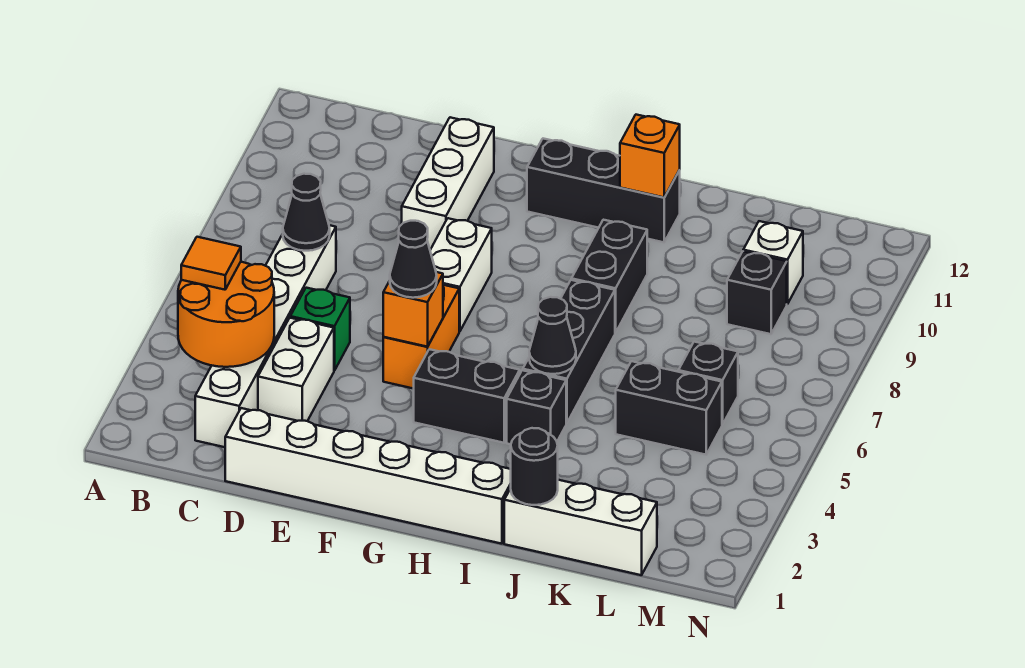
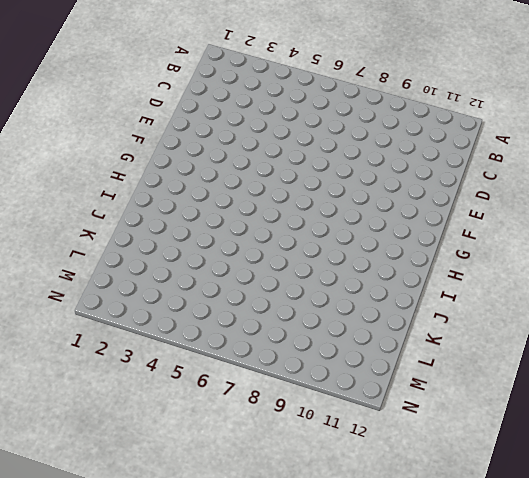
none -> white brick C2:C7 level 1
none -> white brick D1:I1 level 1
none -> white brick D3:D4 level 1

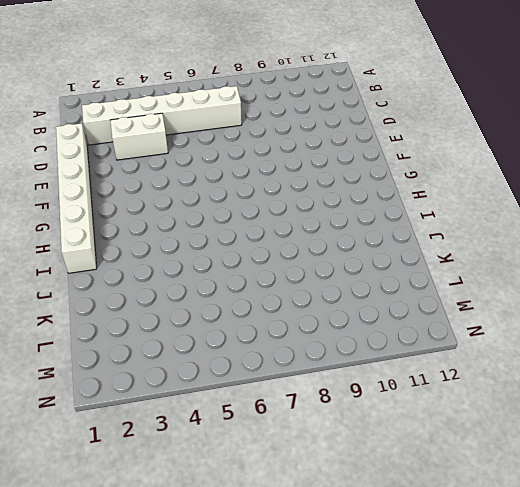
none -> green brick D5 level 1
none -> white brick E9:E11 level 1
none -> orange brick F5:F6 level 1

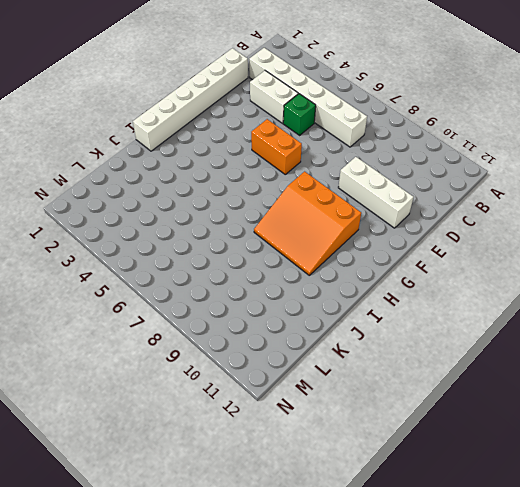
orange slope G8:I10 level 1 top G -> black brick I8:I9 level 1
none -> white brick F7:F8 level 1
none -> black brick G4:H4 level 1
none -> black brick G11:I11 level 1

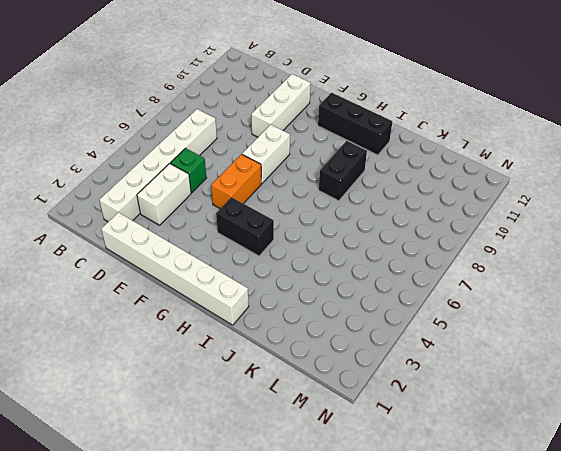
none -> black brick I4 level 1
none -> black brick I5:I7 level 1
none -> white brick J1:L1 level 1

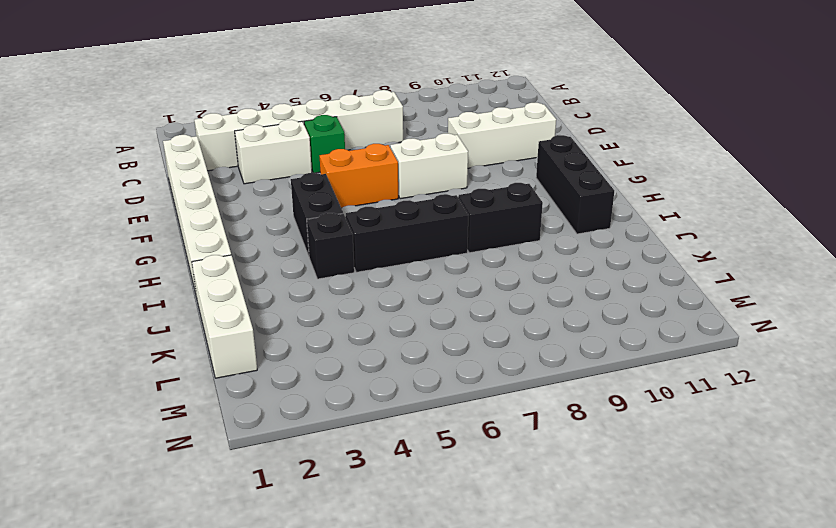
none -> black brick K5:L5 level 1
none -> black brick L6 level 1
none -> black brick L9 level 1

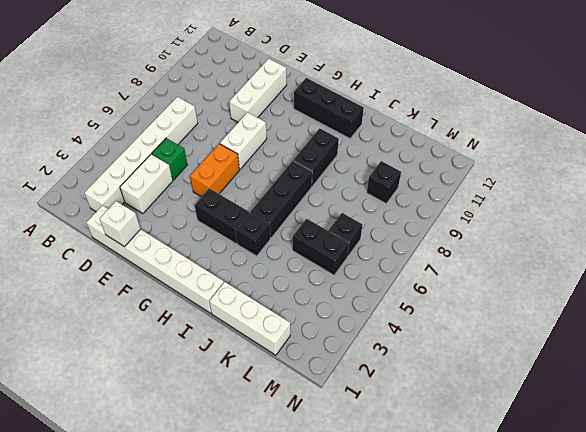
white brick E1 level 2 -> white brick L10 level 1
none -> orange round brick B3:C4 level 2
none -> black cone C7 level 2
none -> orange brick F5 level 2

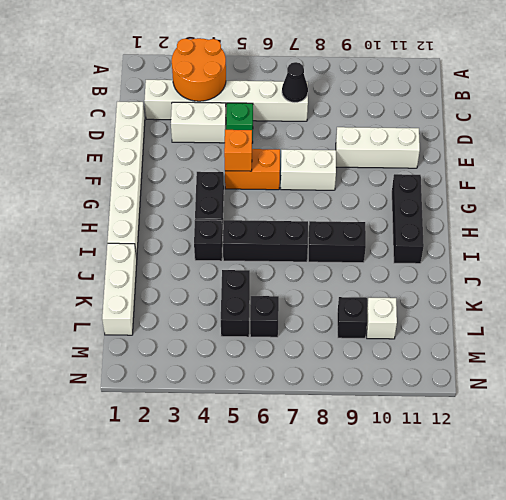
none -> black cone I5 level 2
none -> orange brick I11 level 2
none -> black round brick J1 level 2

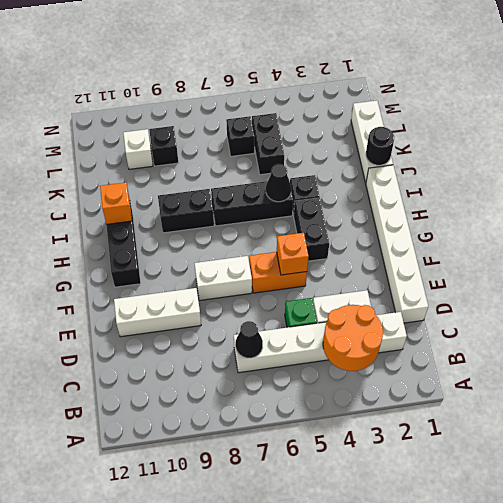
none -> orange tile B4 level 3
none -> black cone F5 level 3

